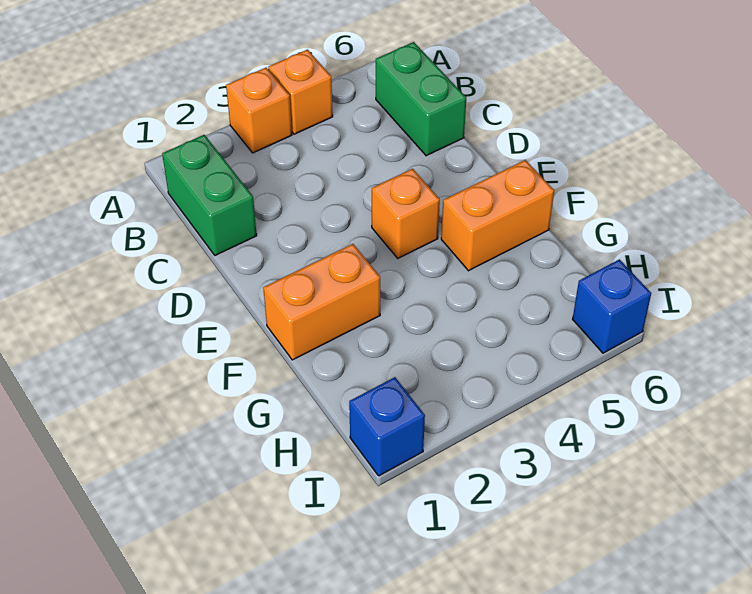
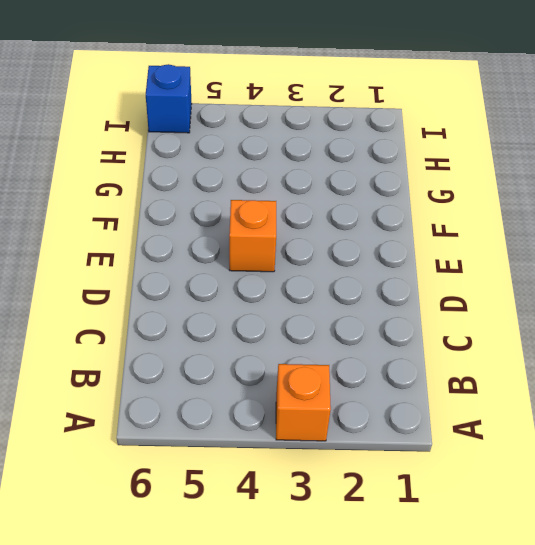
none -> orange brick A4 level 1
none -> green brick B1:C1 level 1

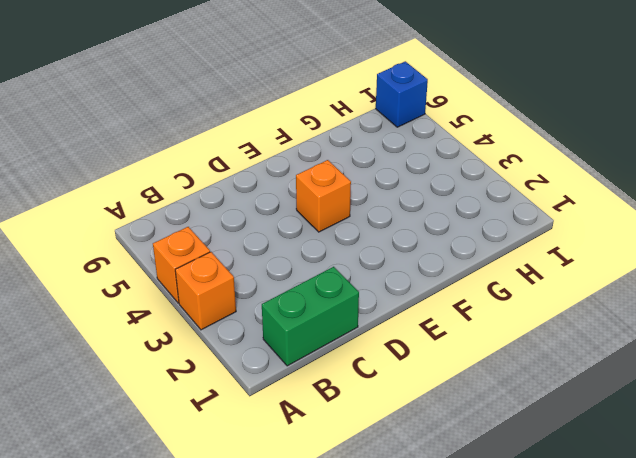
none -> green brick B6:C6 level 1
none -> orange brick F1:F2 level 1

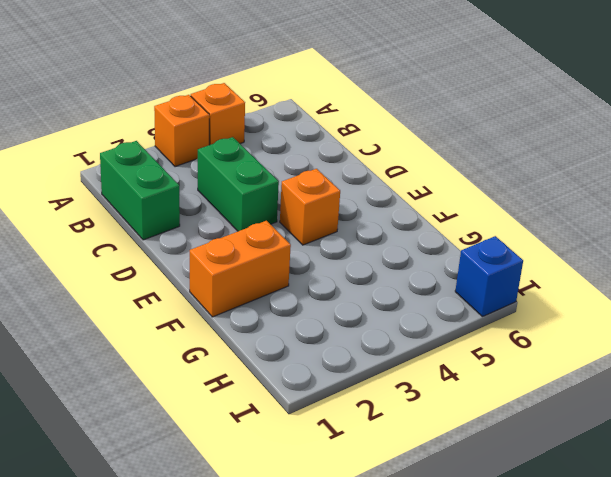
green brick C3:D3 level 1 -> green brick B6:C6 level 1
none -> orange brick F5:F6 level 1
none -> blue brick I1 level 1

